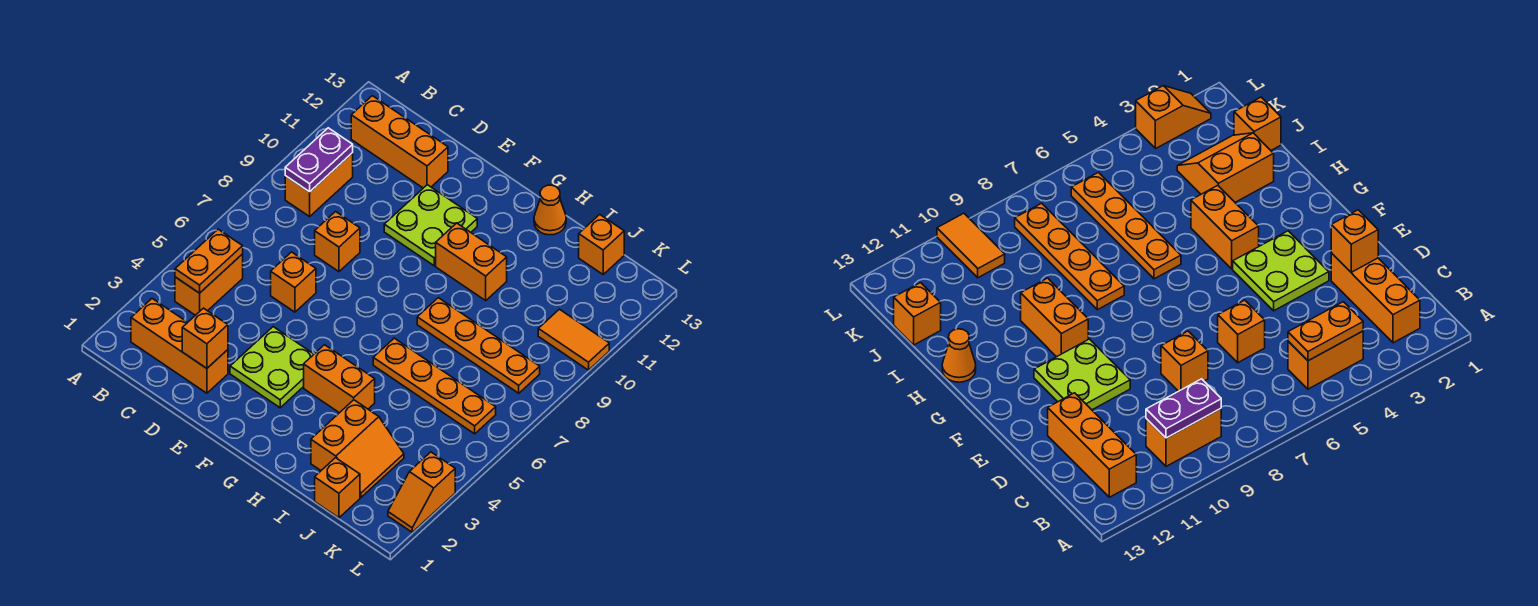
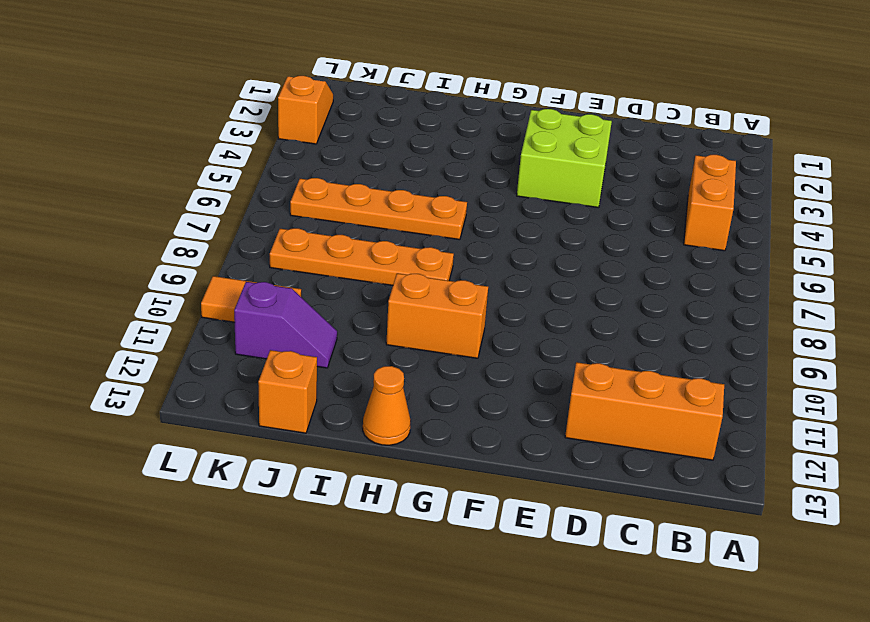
lime brick E3:F4 level 1 -> lime plate E3:F4 level 1
purple slope J11:K11 level 1 top K -> none
none -> orange brick B2:D2 level 1
none -> orange brick B9:B10 level 1
none -> orange brick D6 level 1

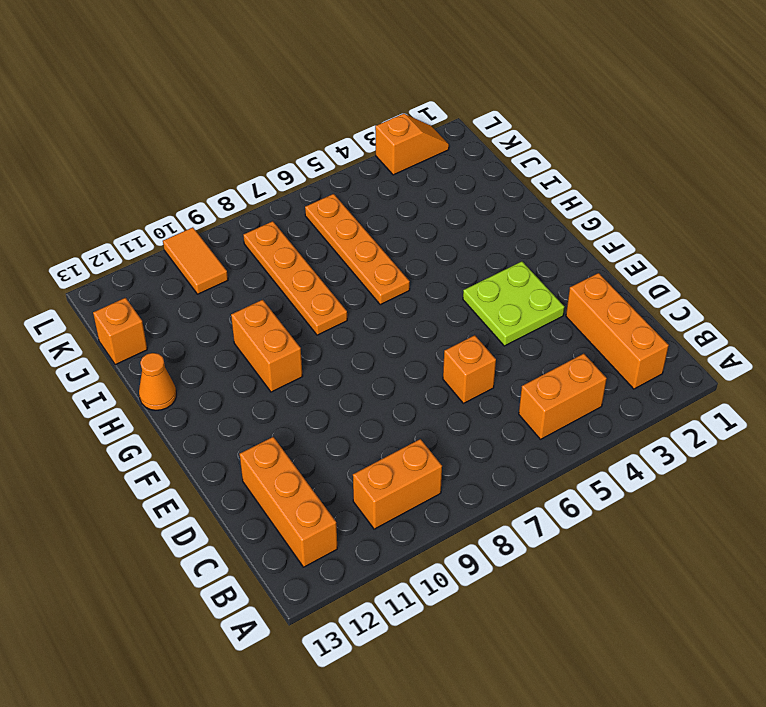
none -> orange brick D8 level 1
none -> lime plate E10:F11 level 1
none -> orange brick G4:H4 level 1

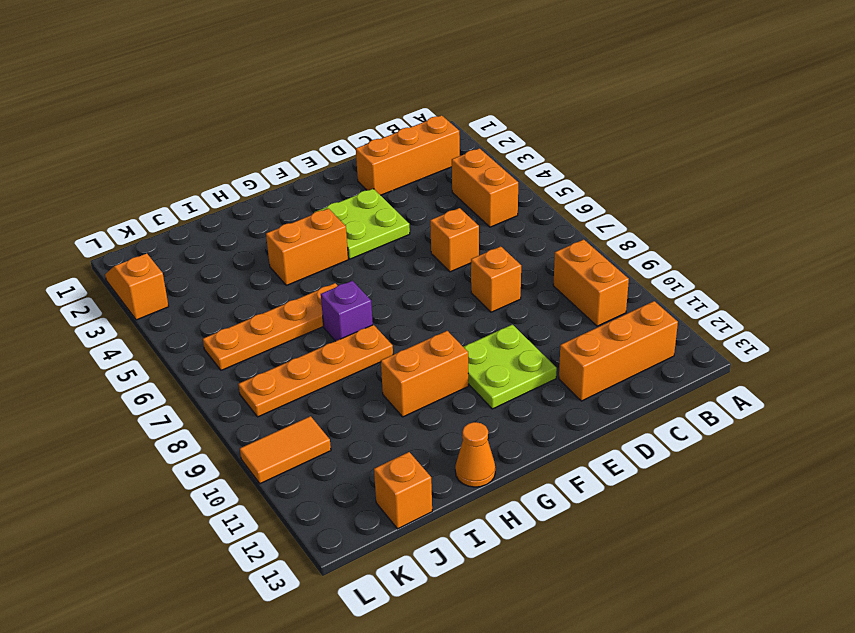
purple brick H7 level 1 -> none
none -> orange slope I2:J3 level 1 top I
none -> orange brick J1 level 1
none -> orange plate B4:B5 level 2

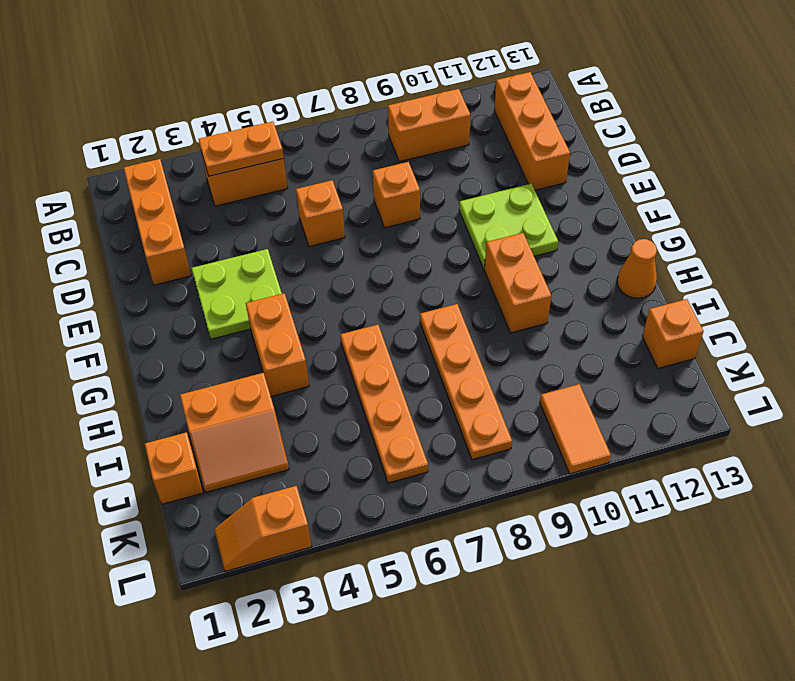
none -> purple plate B9:B10 level 2
none -> orange brick D2 level 2

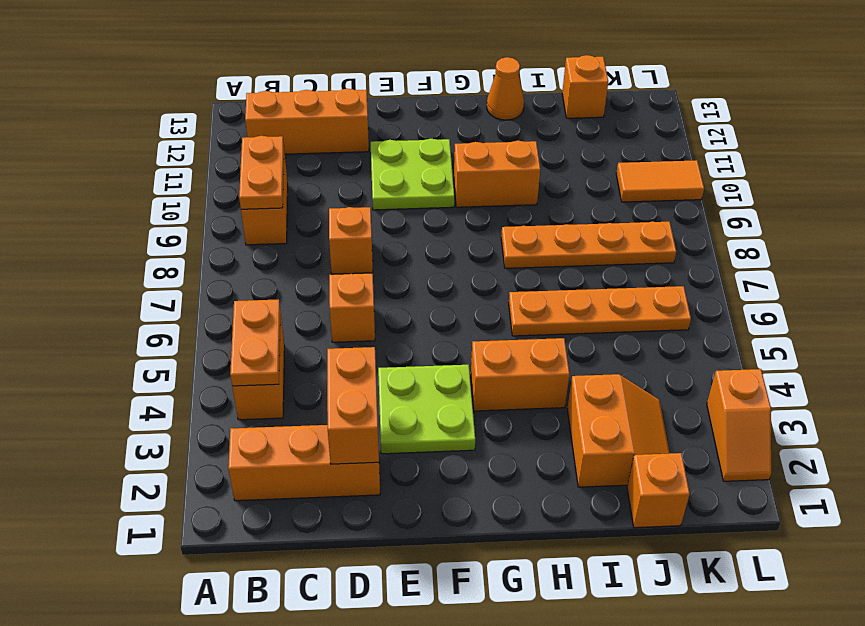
orange plate B9:B10 level 2 -> purple plate B9:B10 level 2
orange brick D2:D3 level 2 -> orange brick D2 level 2

